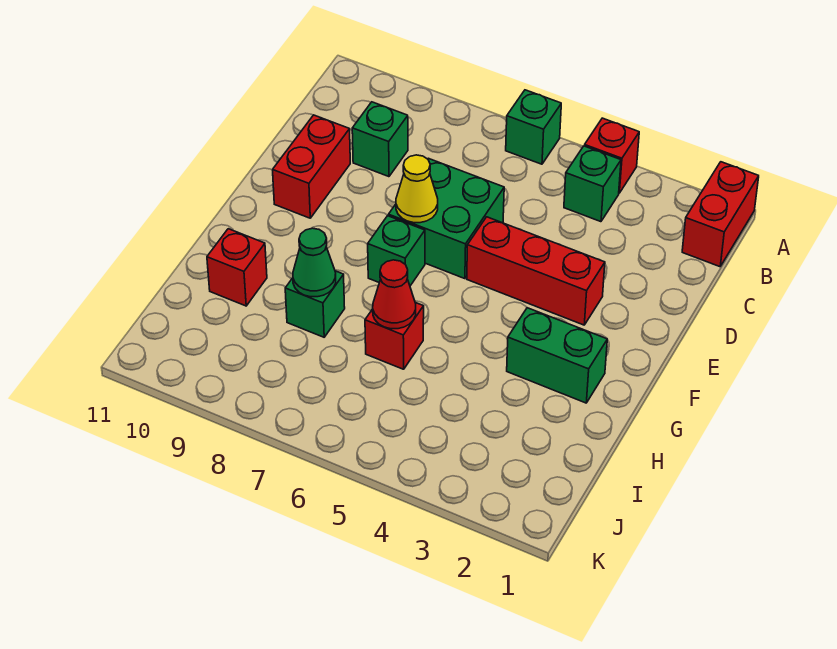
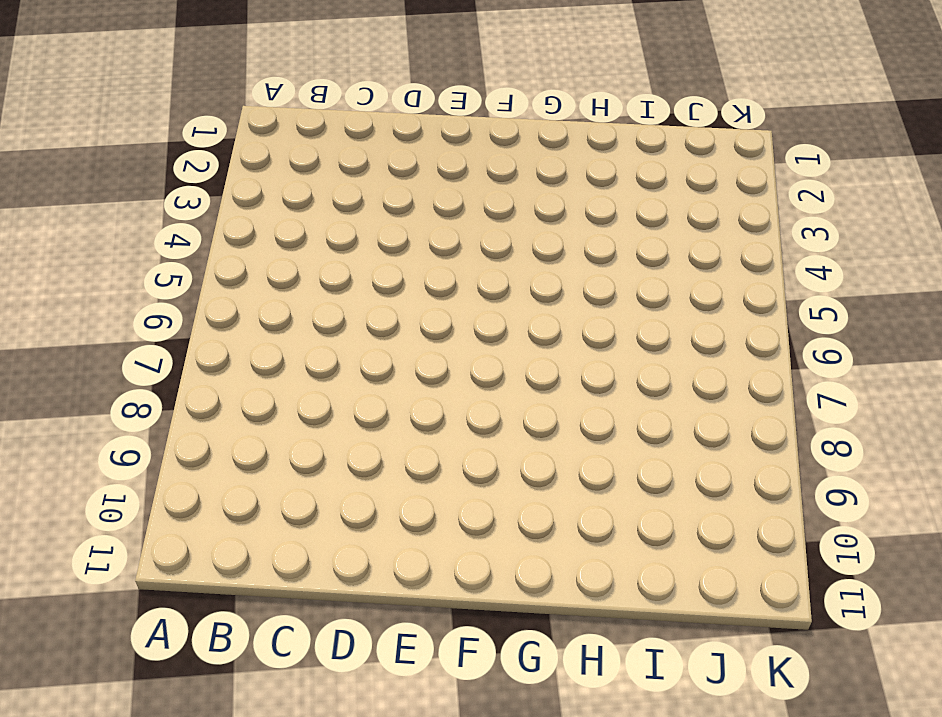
none -> red brick A1:B1 level 1
none -> red brick A4 level 1
none -> green brick A6 level 1

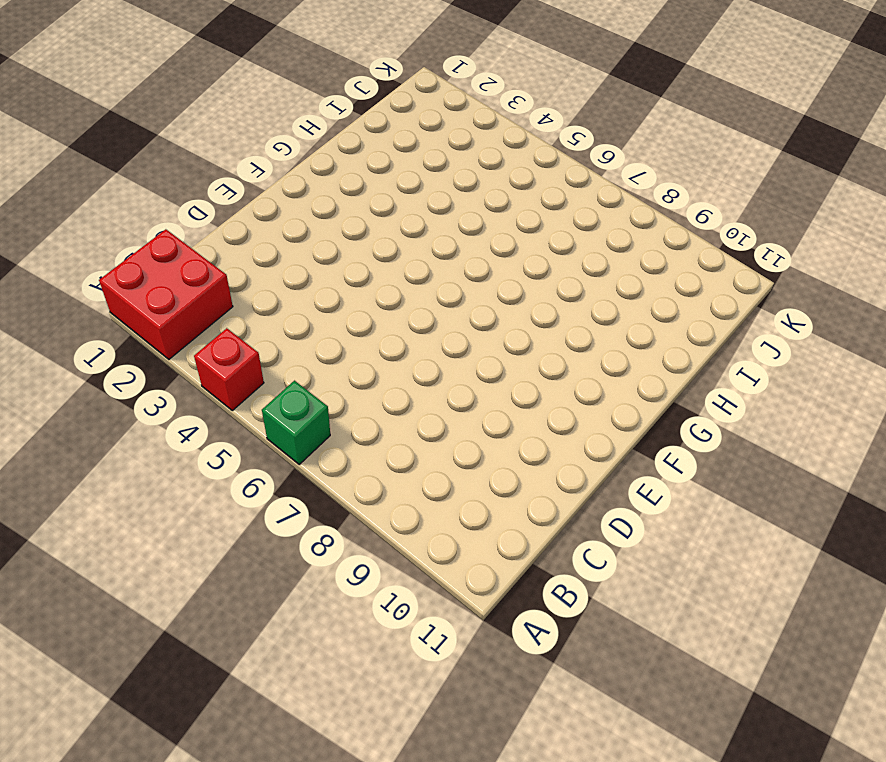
red brick A1:B2 level 1 -> red brick A1:B1 level 1
none -> green brick B4 level 1
none -> green brick C9 level 1
none -> green brick D6:E7 level 1

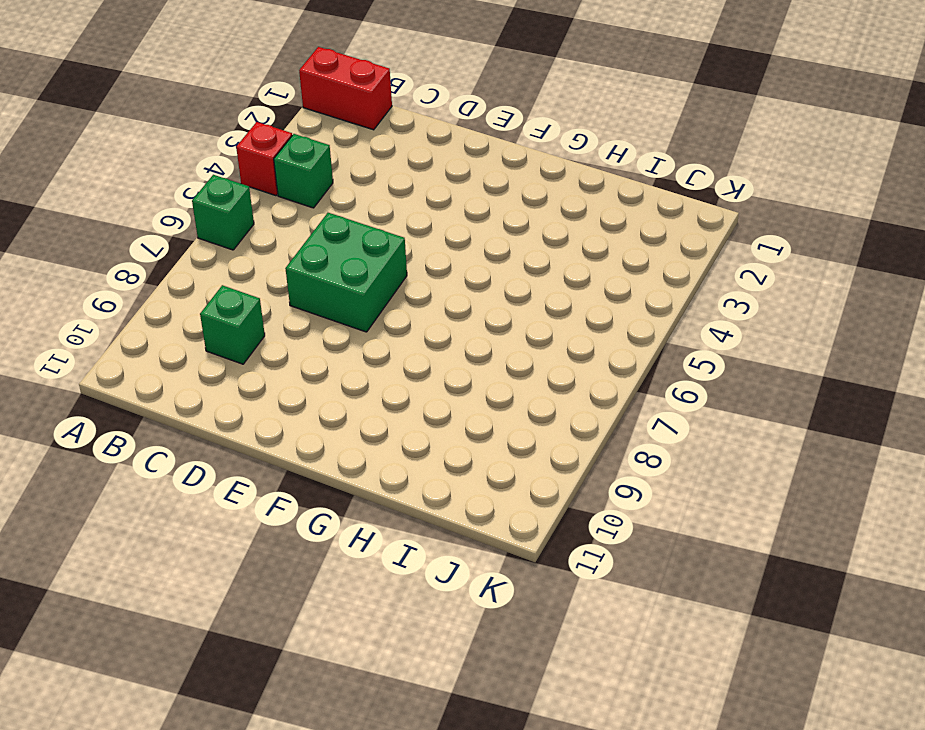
none -> red brick D10:E10 level 1
none -> red brick E3:E5 level 1
none -> green brick F7 level 1

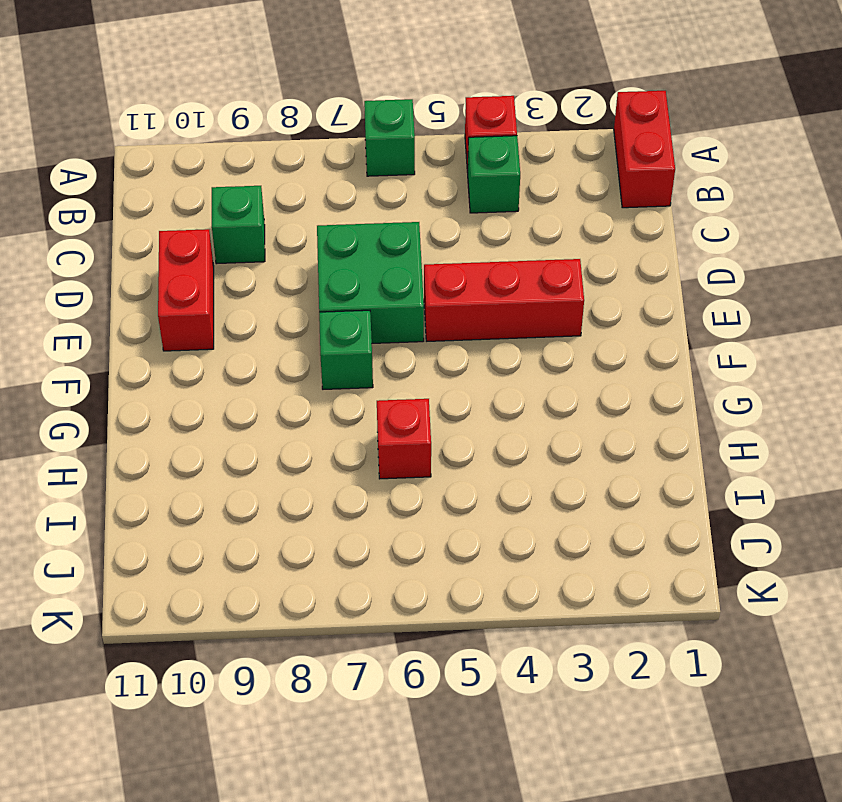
none -> green brick G2:G3 level 1
none -> green brick H8 level 1
none -> red brick H10 level 1

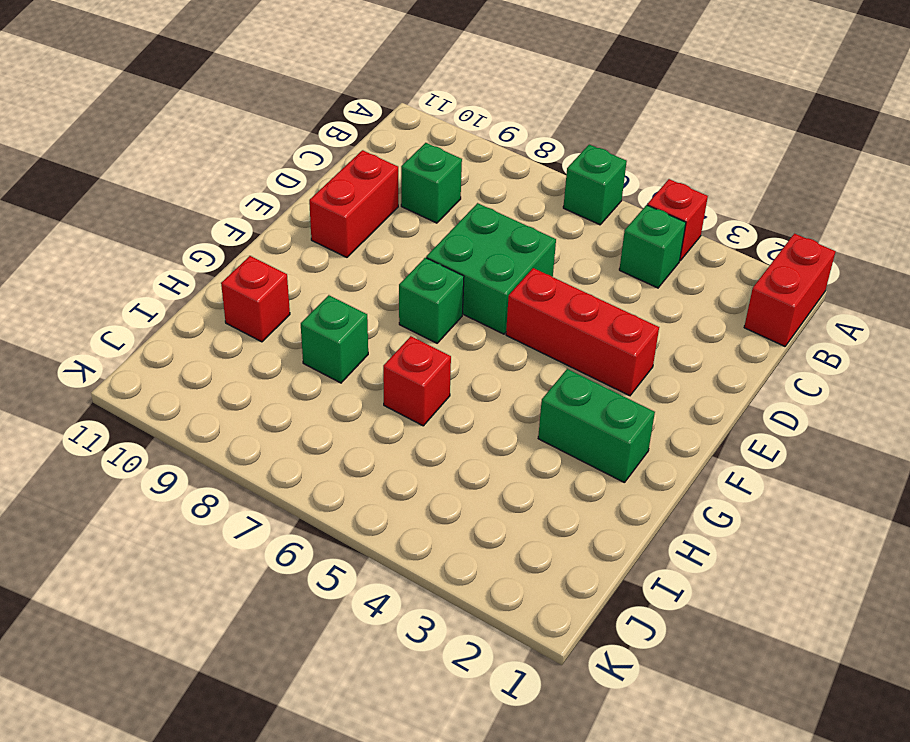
none -> yellow cone E7 level 2
none -> red cone H6 level 2
none -> green cone H8 level 2

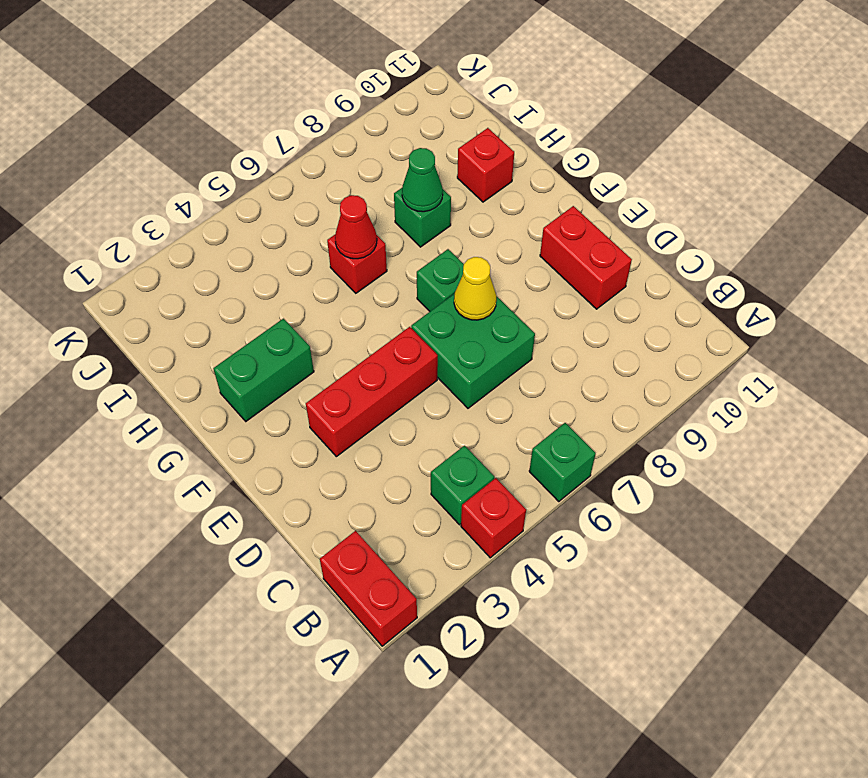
none -> green brick C9 level 1

